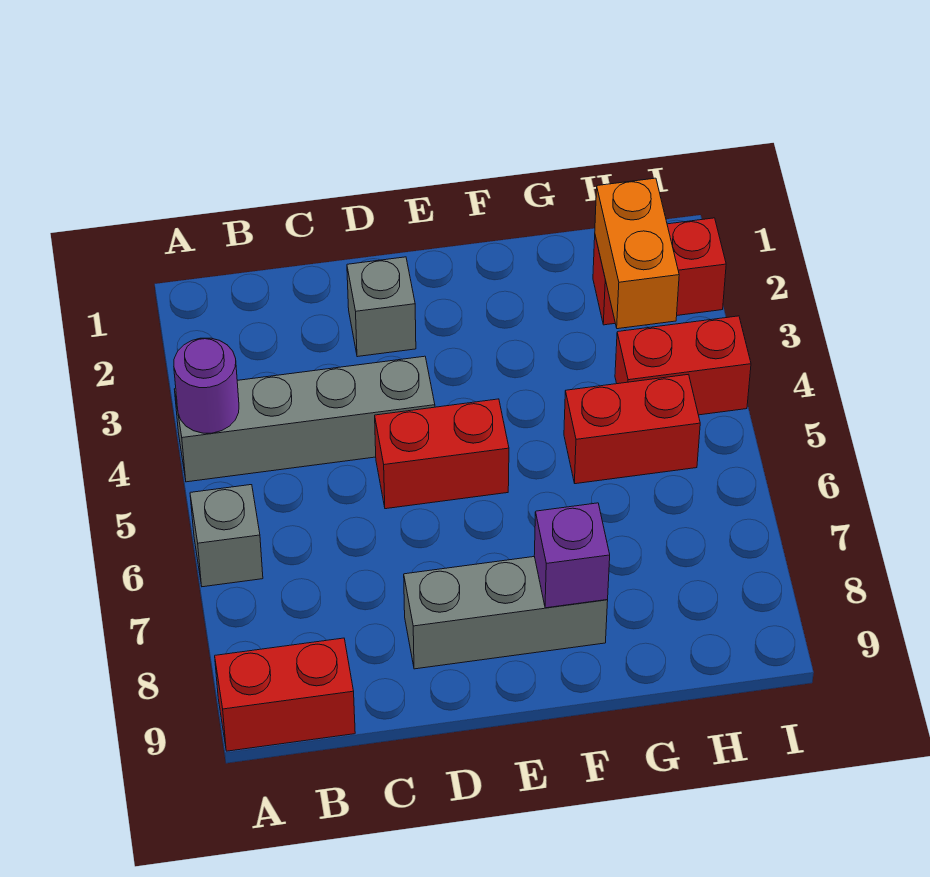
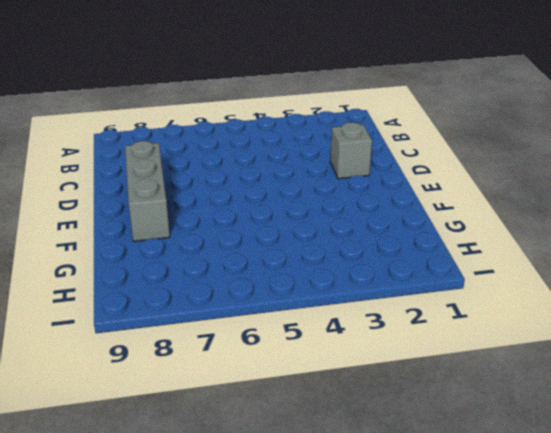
none -> grey brick A4:D4 level 1
none -> grey brick A6 level 1
none -> red brick A9:B9 level 1

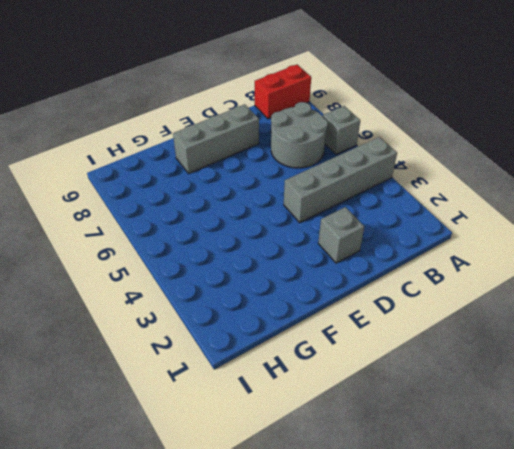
grey round brick B6:C7 level 1 -> none
none -> red brick D5:E5 level 1
none -> red brick G5:H5 level 1
none -> red brick H2:I2 level 1

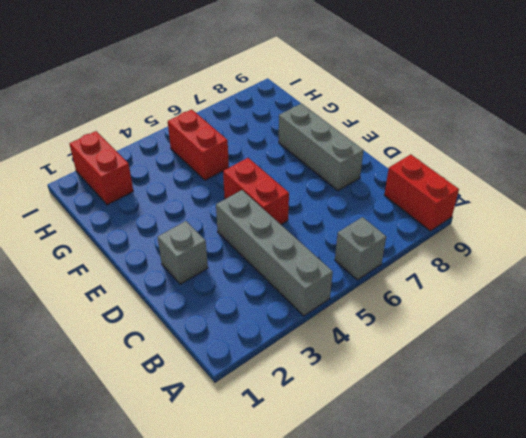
none -> red brick H4:I4 level 1
none -> purple round brick A4 level 2
none -> purple brick F8 level 2

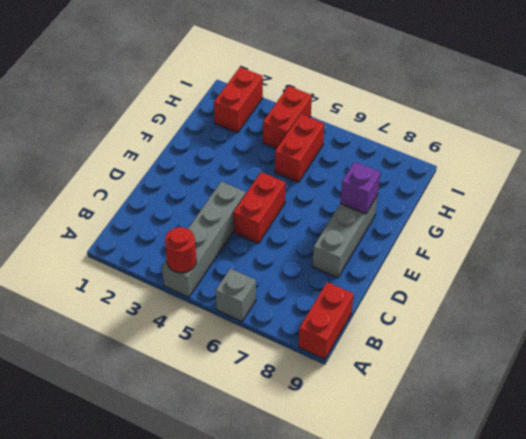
red round brick A4 level 2 -> purple round brick A4 level 2
none -> grey brick D2 level 1
none -> orange brick H2:H3 level 2

